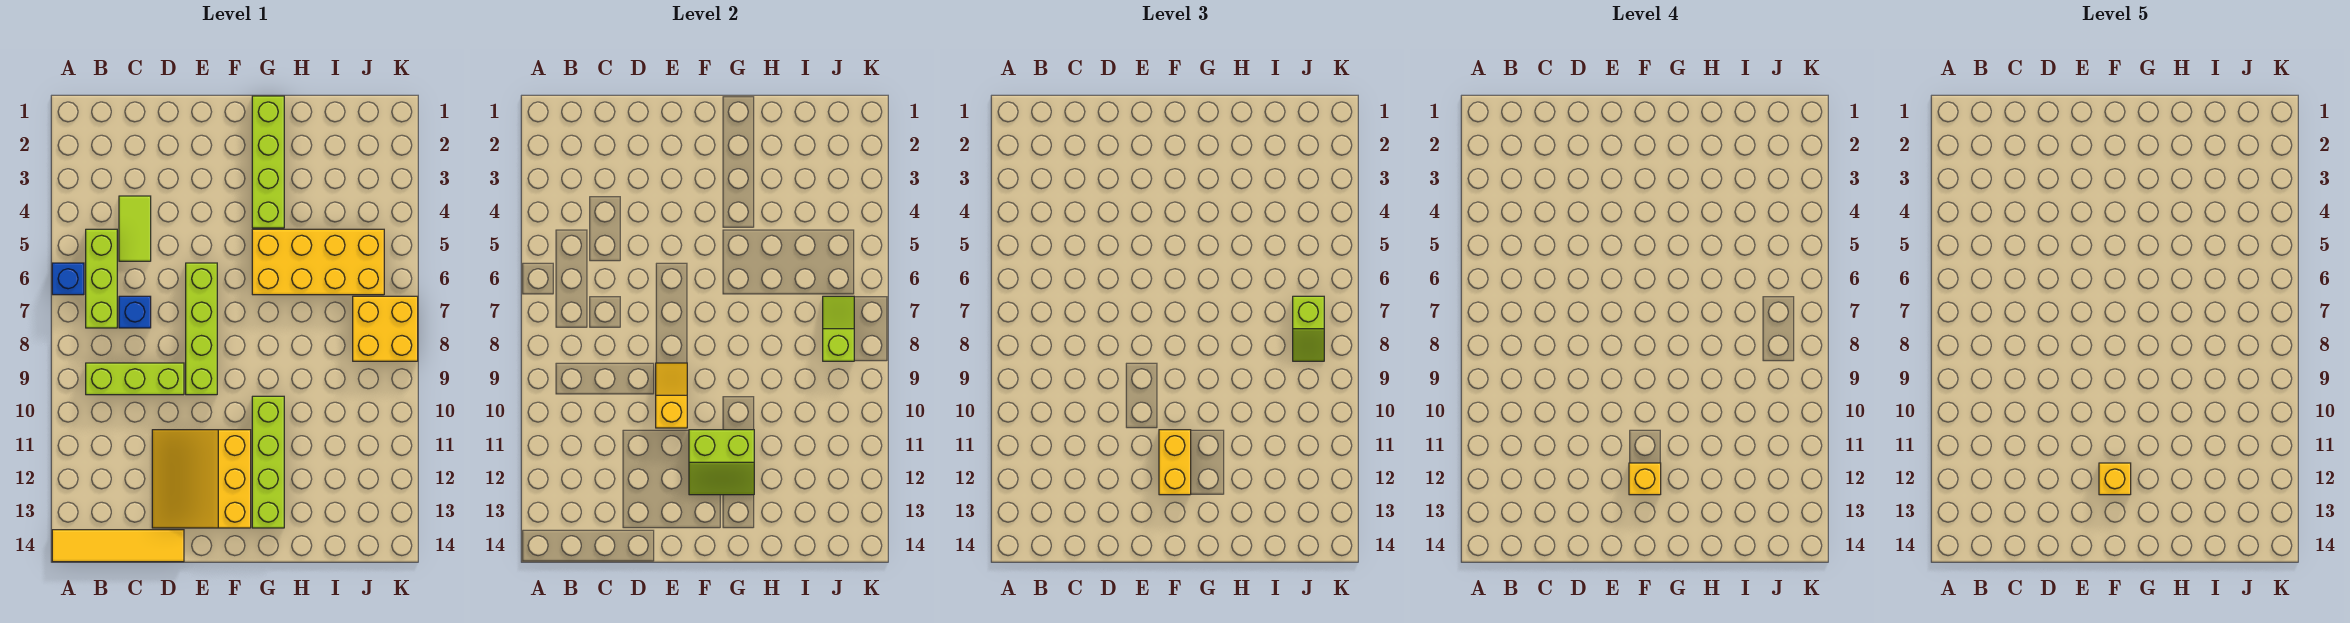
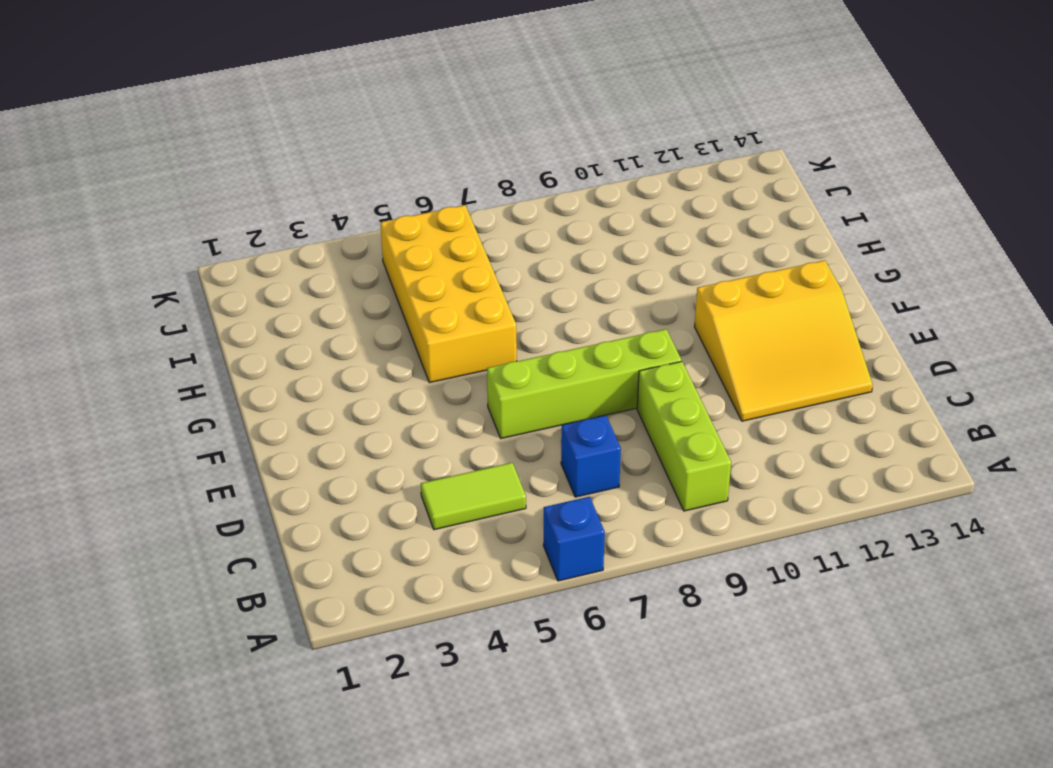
none -> yellow tile A14:D14 level 1
none -> lime brick B5:B7 level 1
none -> lime brick G1:G4 level 1

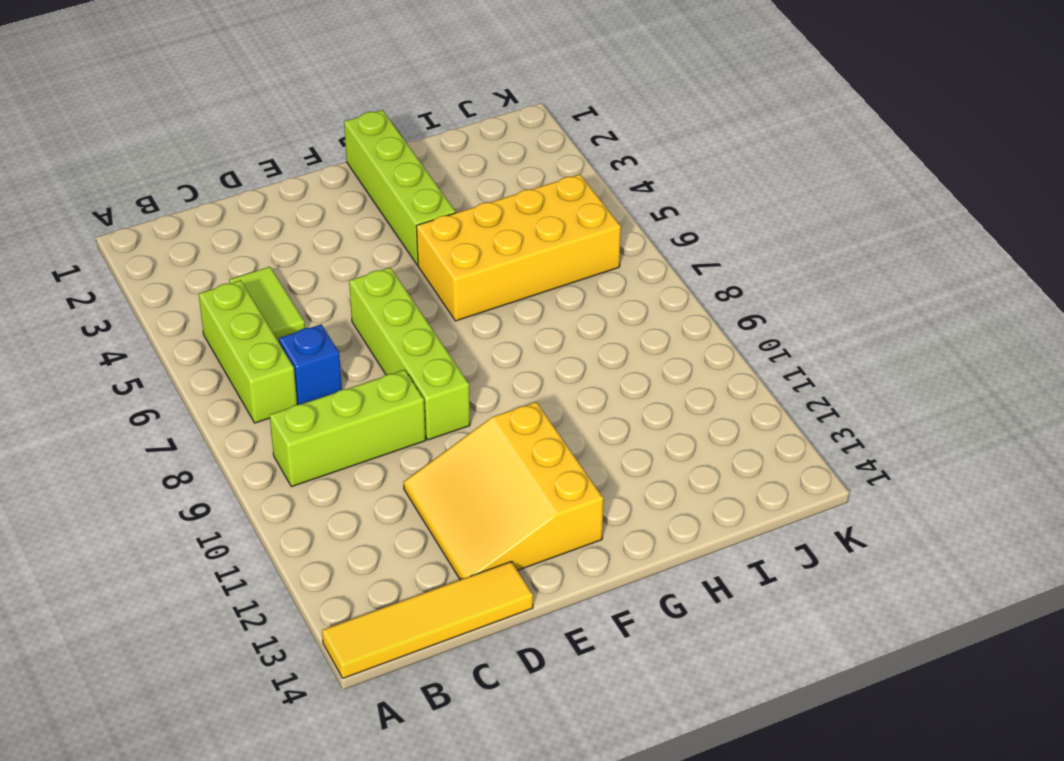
none -> blue brick A6 level 1
none -> lime brick G10:G13 level 1
none -> yellow brick J7:K8 level 1

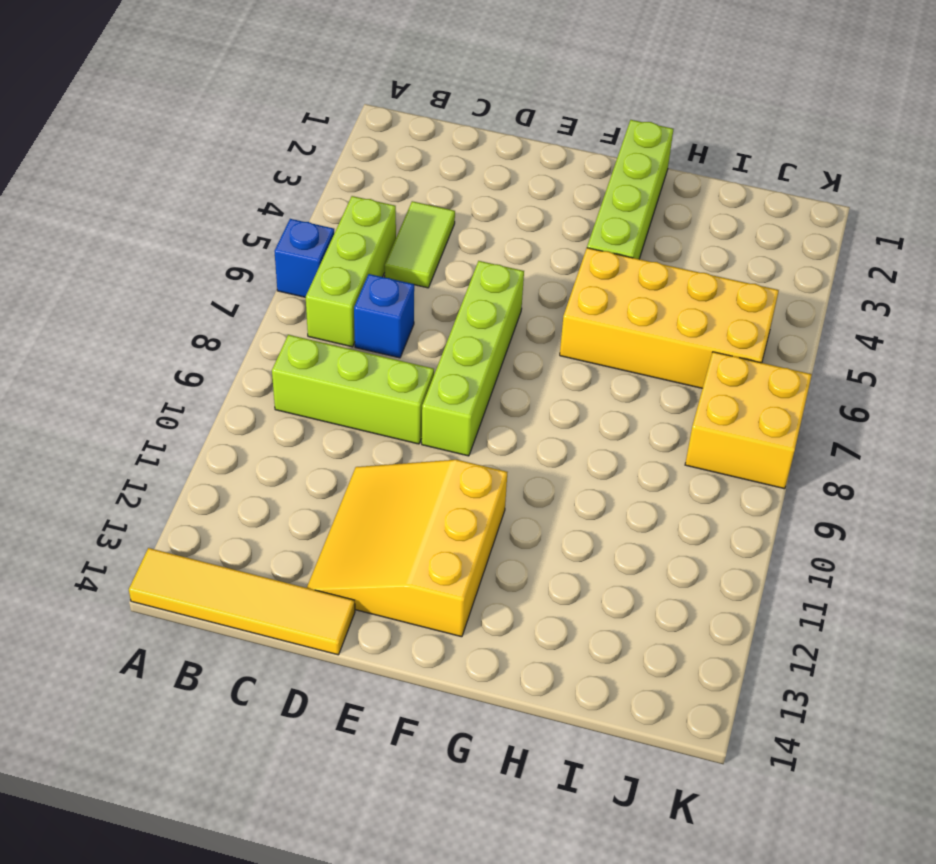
none -> lime brick G10:G13 level 1
none -> yellow slope E9:E10 level 2 top 10
none -> lime slope F11:G12 level 2 top 11

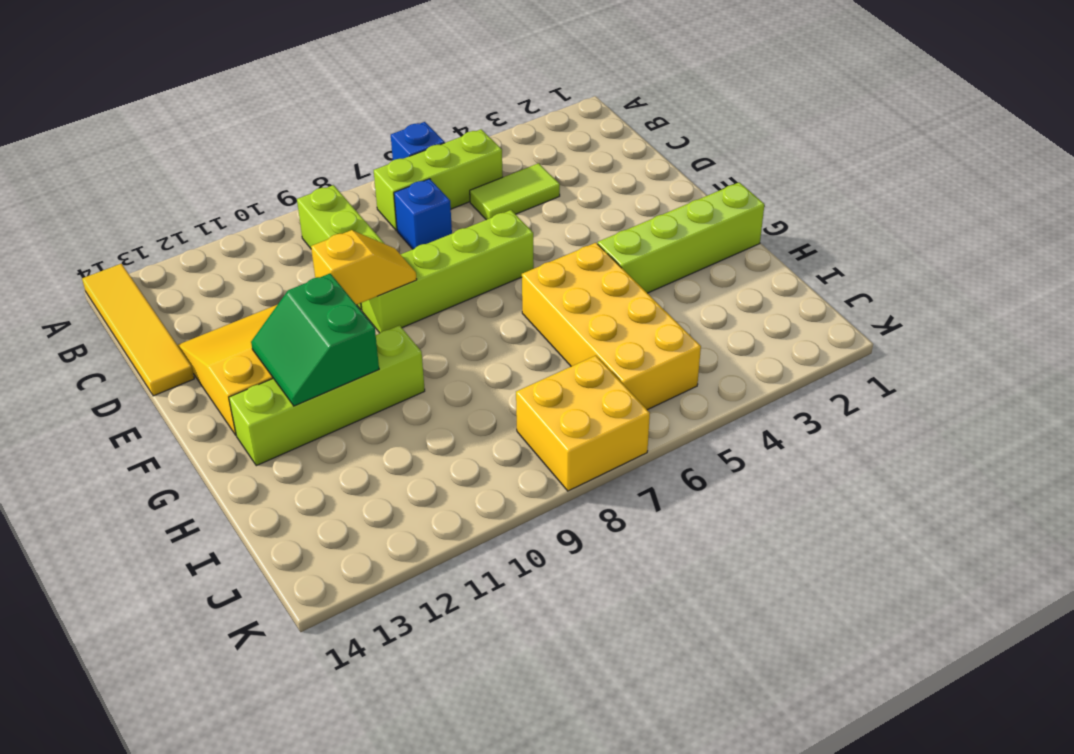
green slope F11:G12 level 2 top 11 -> lime slope F11:G12 level 2 top 11
none -> lime slope J7:J8 level 2 top 8
none -> yellow brick F11:F12 level 3
none -> lime slope J7:J8 level 3 top 7

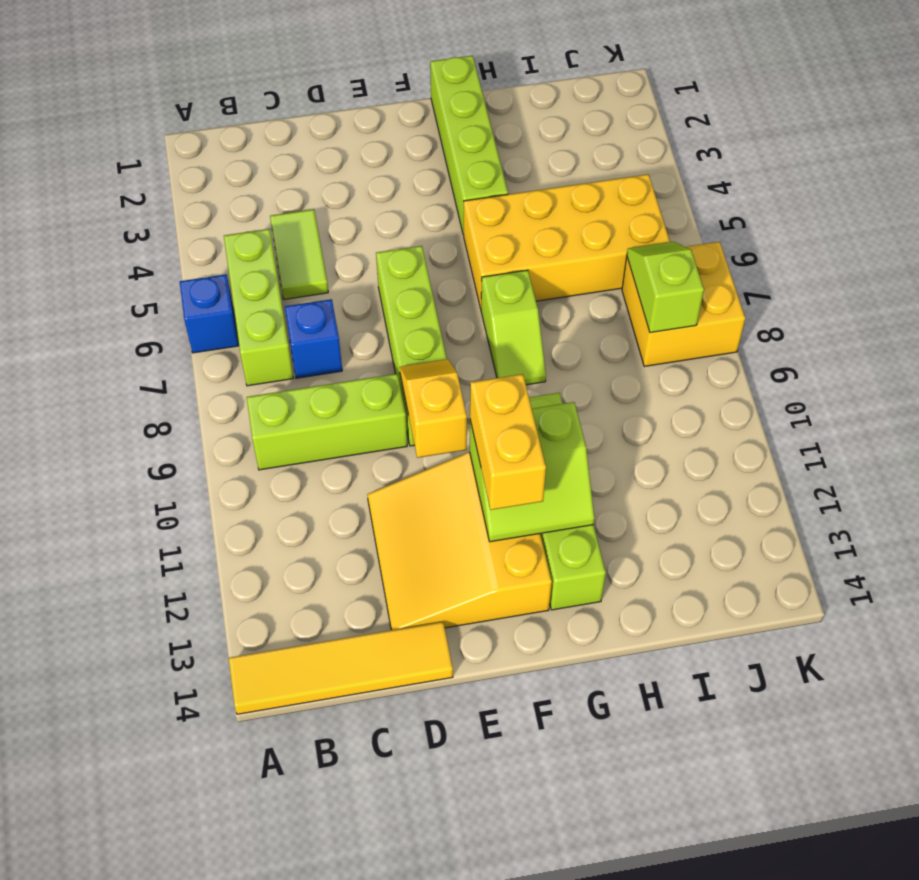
lime slope G7:G8 level 1 top 7 -> lime slope J7:J8 level 3 top 7
none -> yellow brick F12 level 4
none -> yellow brick F12 level 5

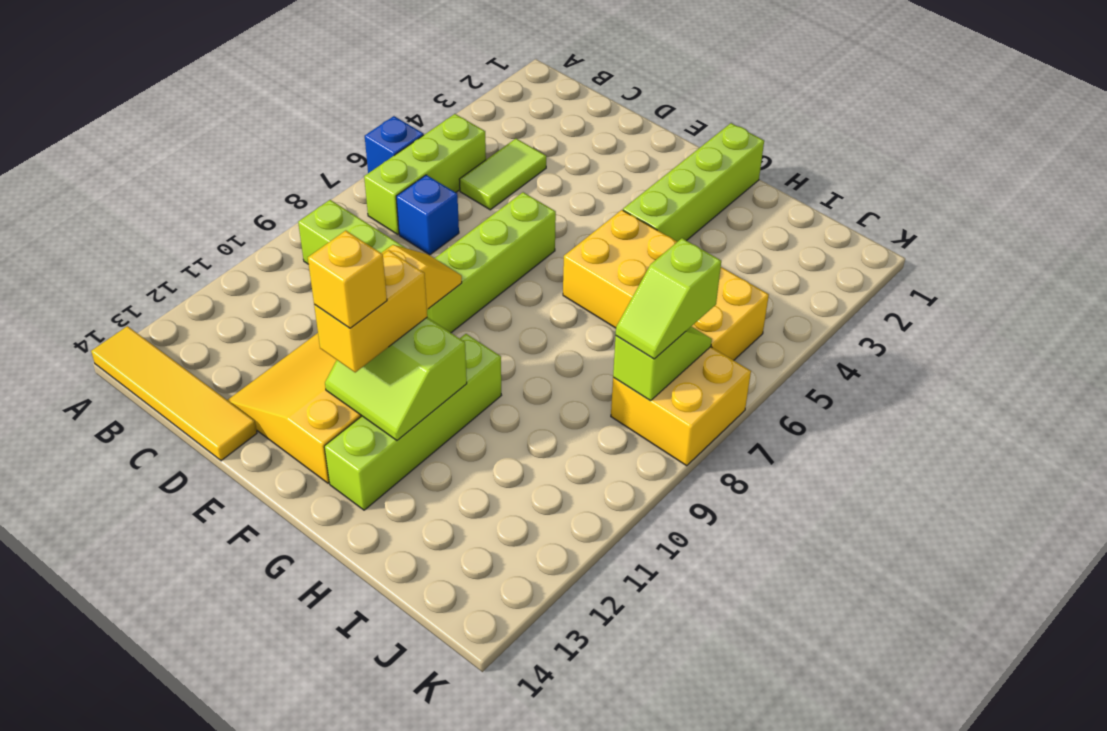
none -> yellow brick F12 level 5

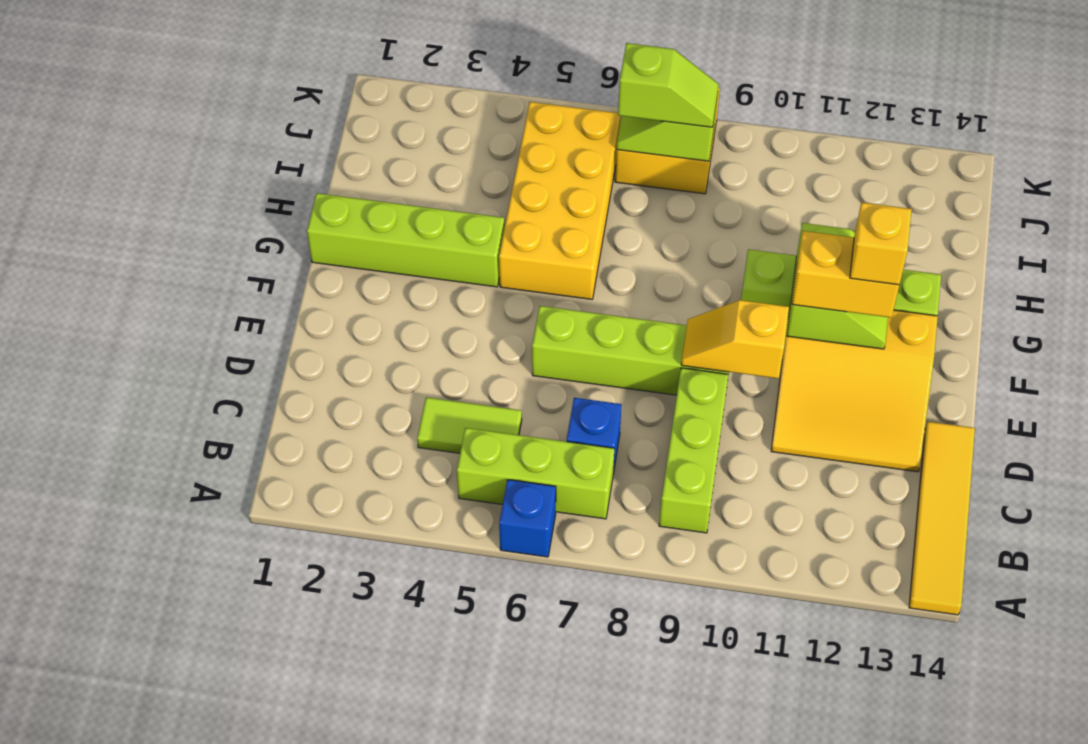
none -> yellow brick F12 level 5

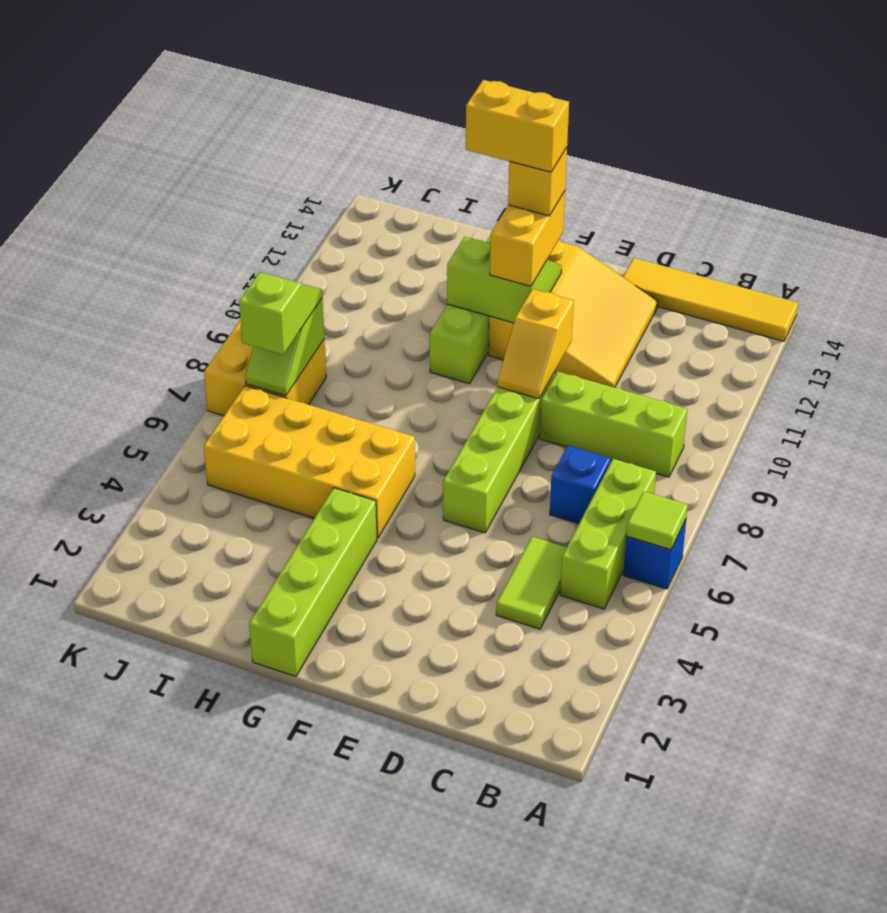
lime tile A6 level 2 -> none
yellow brick F12:G12 level 5 -> yellow brick F12 level 5

